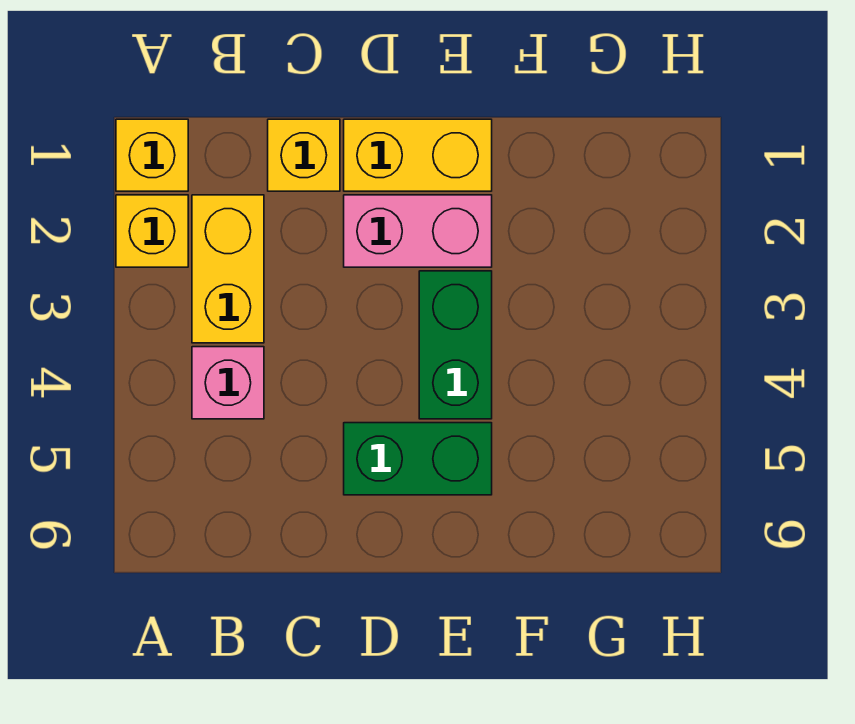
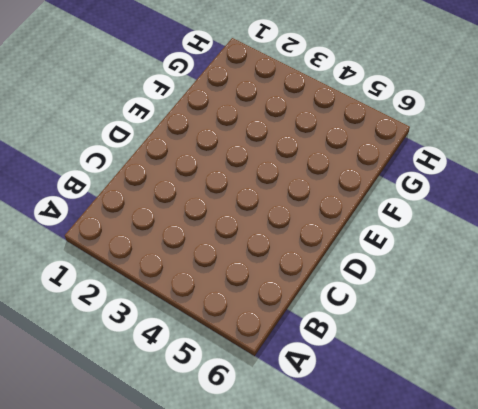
none -> yellow brick A1 level 1
none -> yellow brick A2 level 1

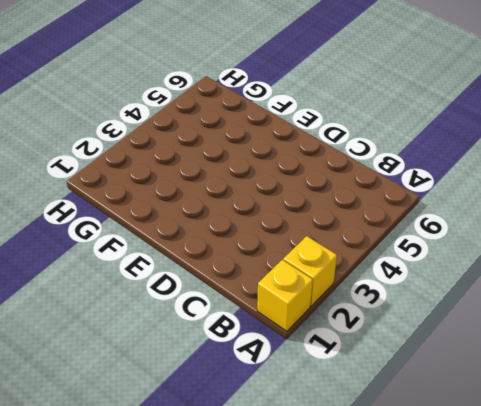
none -> yellow brick B2:B3 level 1
none -> pink brick B4 level 1

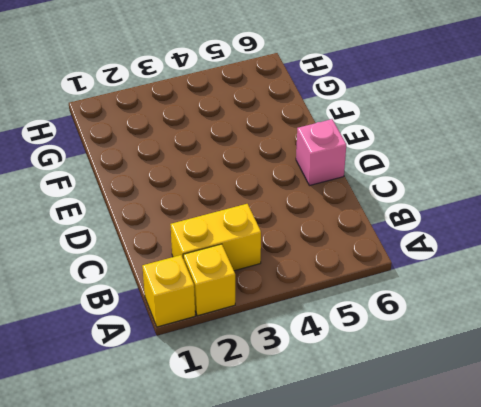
pink brick D6 level 1 -> pink brick B4 level 1
none -> yellow brick C1 level 1
none -> yellow brick D1:E1 level 1

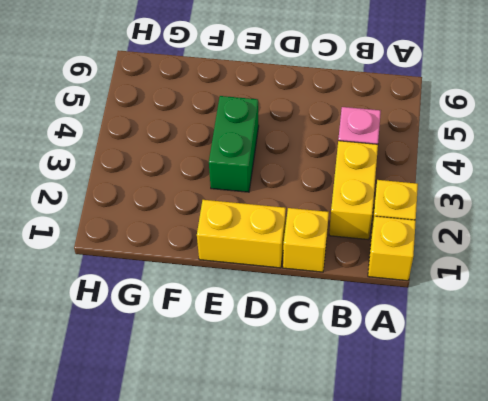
none -> pink brick D2:E2 level 1
none -> green brick D5:E5 level 1

